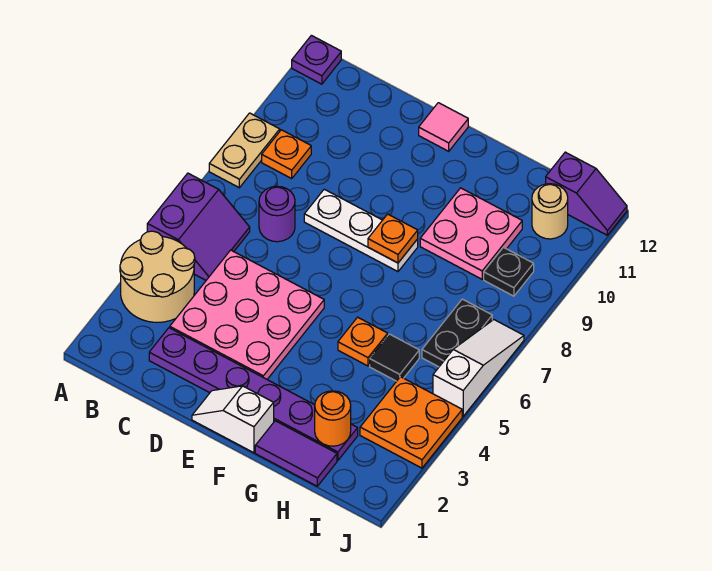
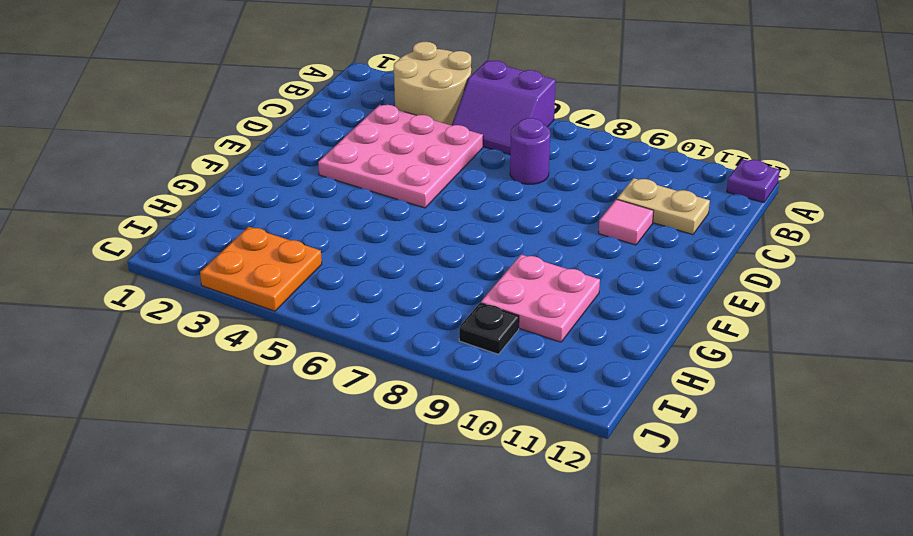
tan plate C10:C11 level 1 -> tan plate A8:A9 level 1
pink tile D10 level 1 -> pink tile E12 level 1
none -> orange plate B9 level 1
none -> purple plate C2:H2 level 1
none -> white plate D8:F8 level 1

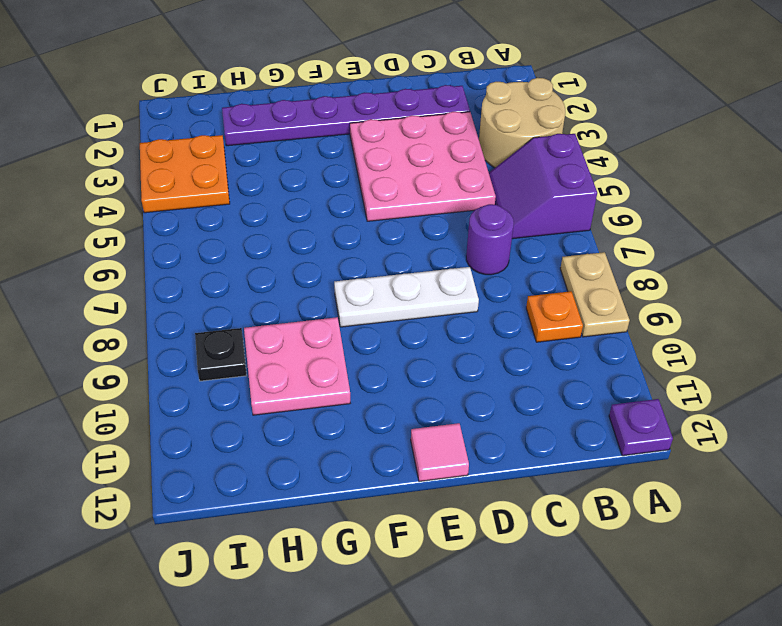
none -> white slope E1:F1 level 1 top F
none -> purple tile G1:H1 level 1
none -> orange plate G5 level 1

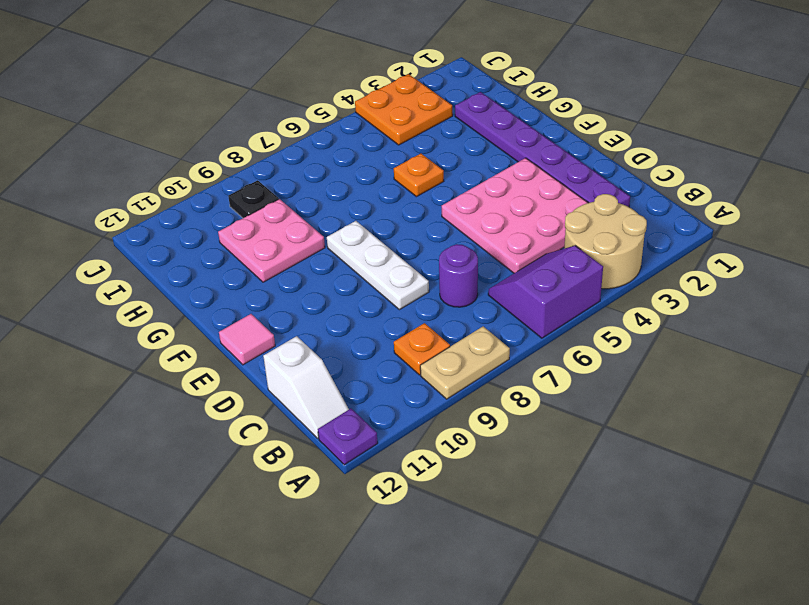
white slope B12:C12 level 1 top C -> white slope E1:F1 level 1 top F
none -> purple tile G1:H1 level 1
none -> black tile H5 level 1
none -> black plate I6:I7 level 1

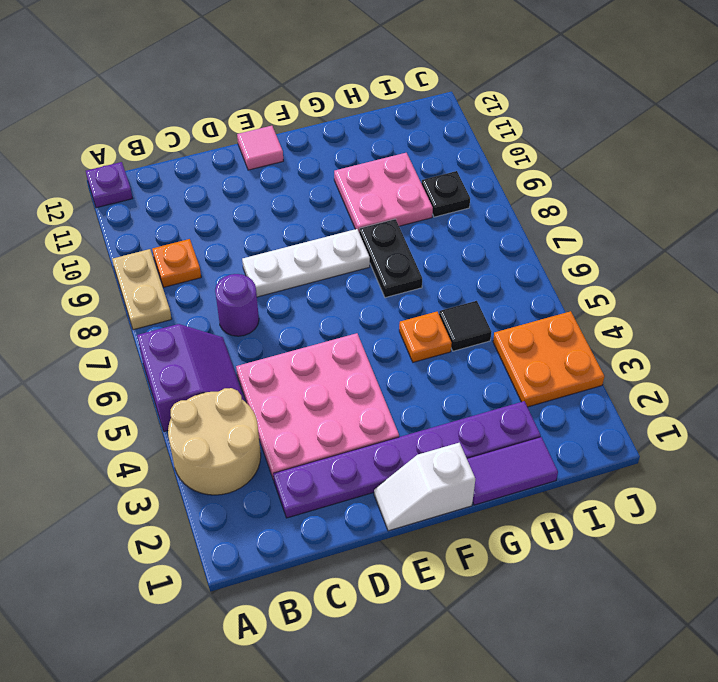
black plate G7:G8 level 1 -> black plate I6:I7 level 1
none -> tan round brick I11 level 1
none -> purple slope I12:J12 level 1 top I
none -> white slope J5:J7 level 1 top 5

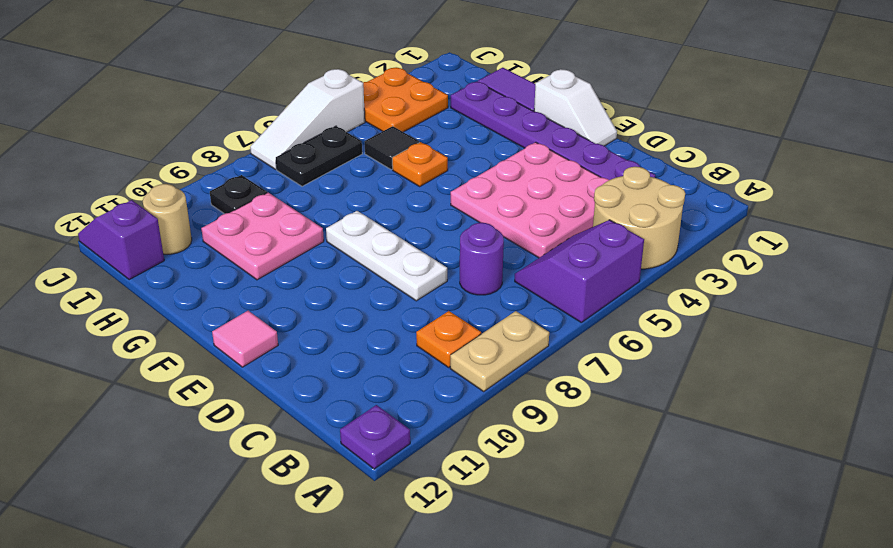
none -> orange plate F8 level 2
none -> orange round brick H2 level 2

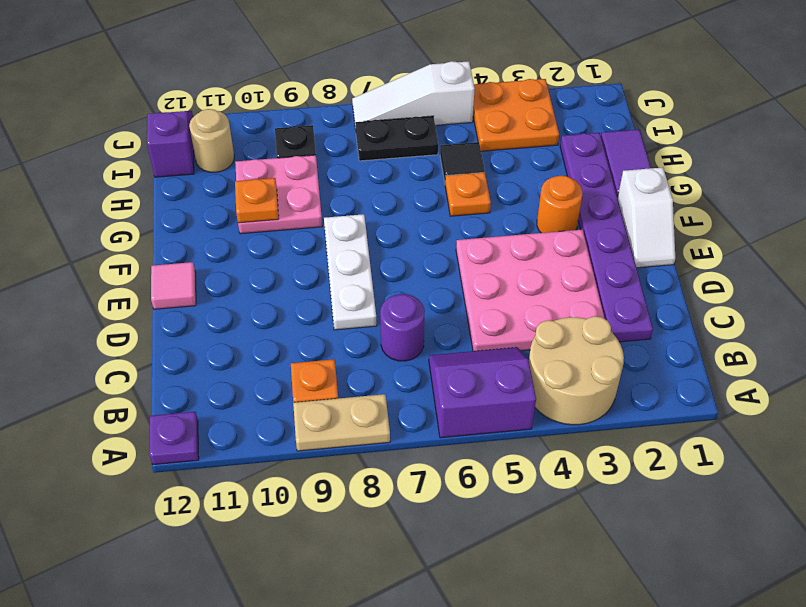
orange round brick F3 level 1 -> orange round brick H2 level 2
orange plate G10 level 2 -> orange plate F8 level 2

